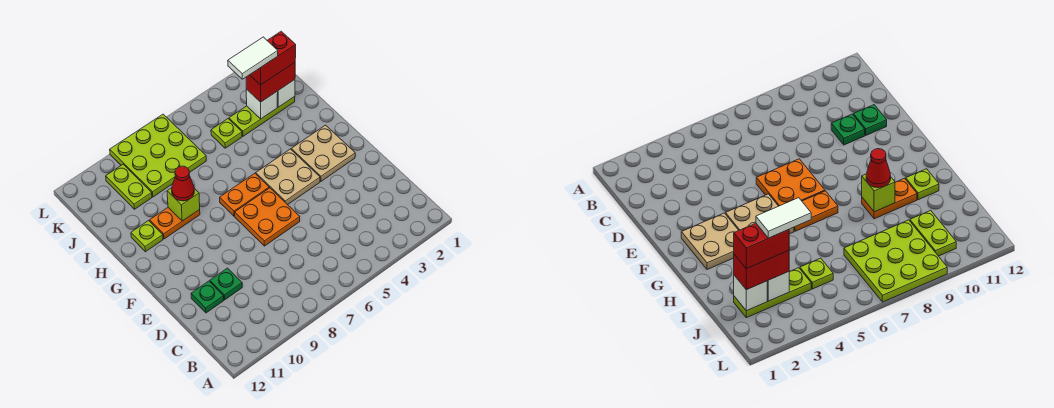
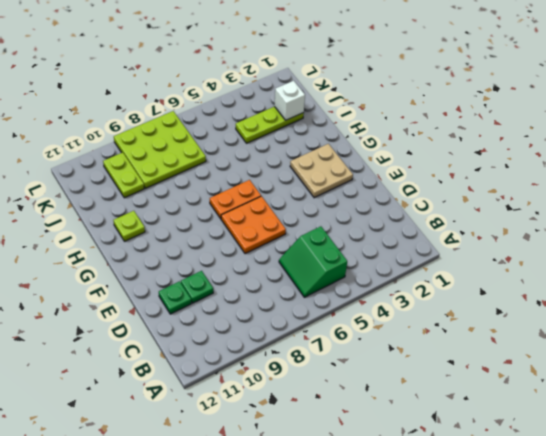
green slope B5:C6 level 1 top 5 -> none
none -> tan plate F4:G5 level 1
none -> orange plate H9:H10 level 1
none -> lime plate J5 level 1

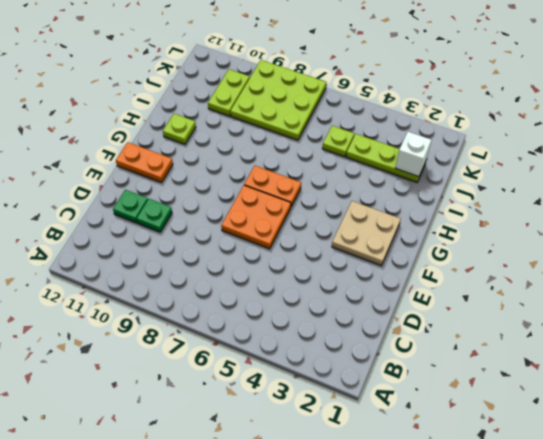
orange plate F11:F12 level 1 -> orange plate H9:H10 level 1
none -> tan plate F4:G5 level 1
none -> lime brick H9 level 2
none -> white brick J3 level 2

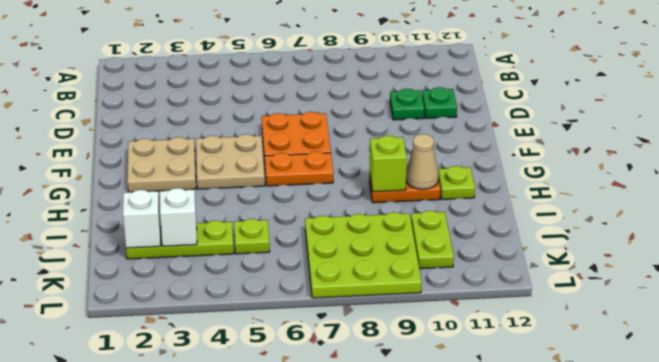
tan cone H10 level 2 -> none
none -> red cone H9 level 3
none -> red brick J2:J3 level 3
none -> red brick J2:J3 level 4

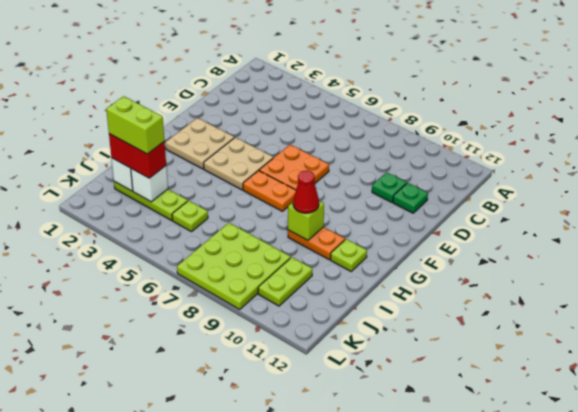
lime brick J2:J3 level 4 -> red brick J2:J3 level 4
none -> white tile J3:J4 level 5

